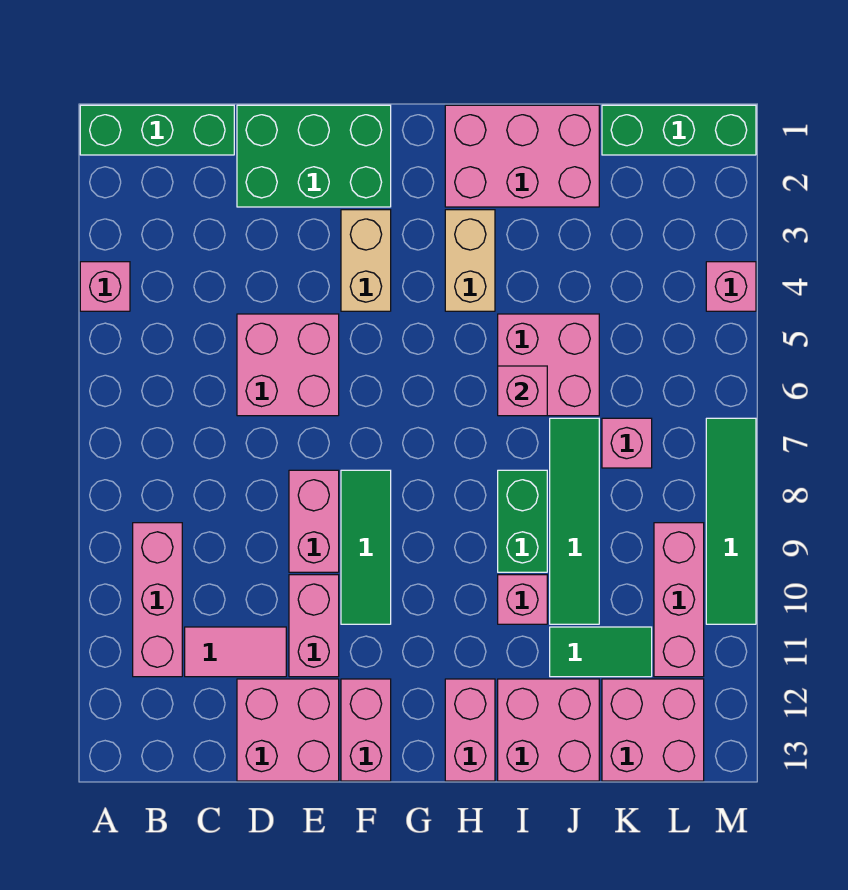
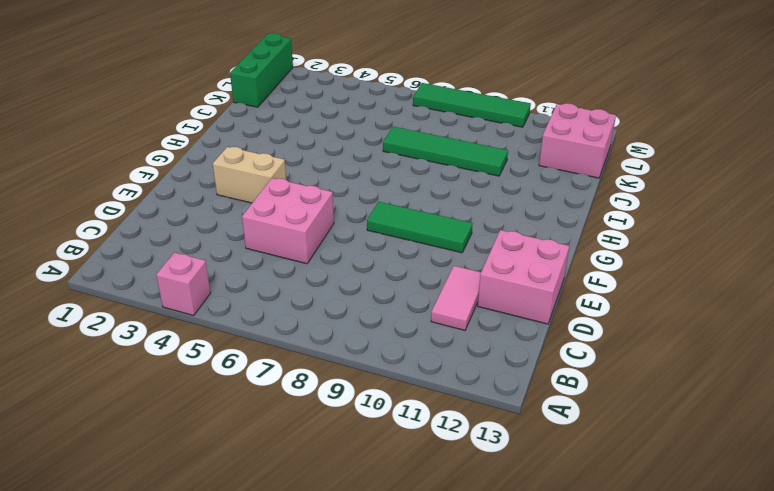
none -> green brick A1:C1 level 1
none -> pink brick B9:B11 level 1
none -> green brick D1:F2 level 1

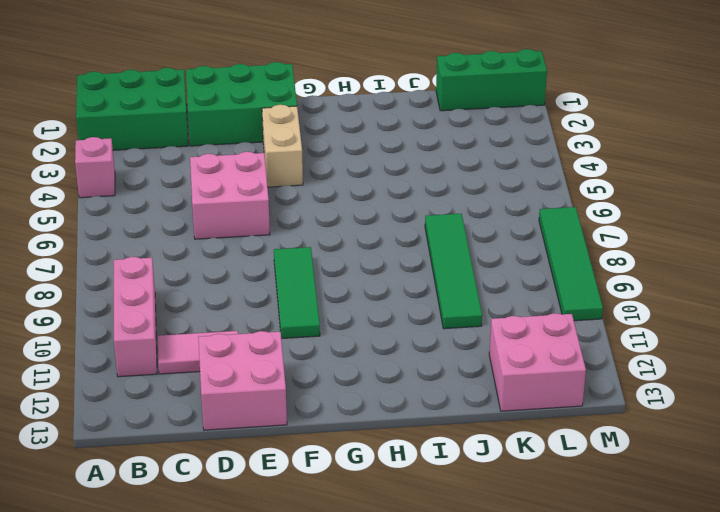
green brick A1:C2 level 1 -> green brick A1:C1 level 1
none -> pink brick E8:E9 level 1
none -> pink brick E10:E11 level 1
none -> pink brick F12:F13 level 1

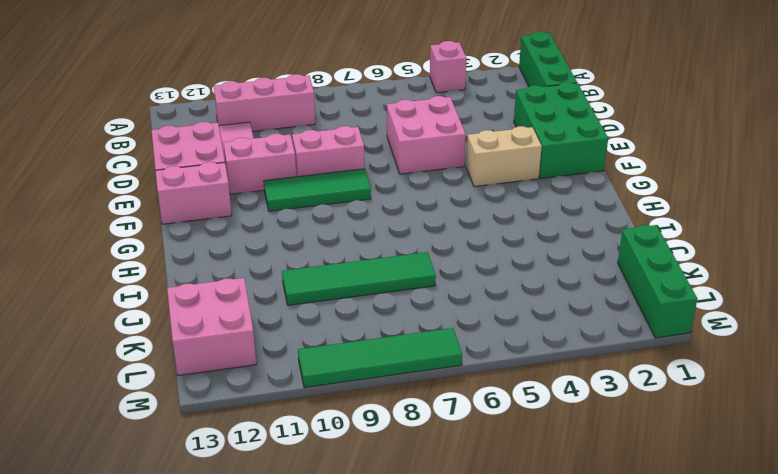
none -> pink brick H1:J2 level 1
none -> tan brick H3:H4 level 1
none -> pink brick H12:H13 level 1

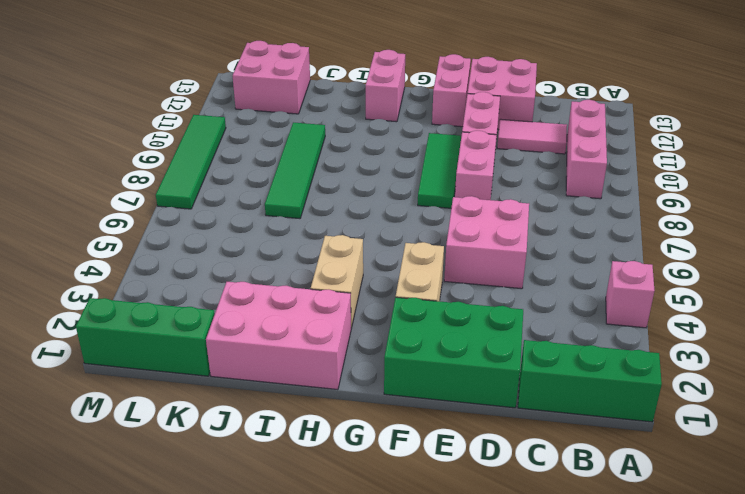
none -> pink brick I5:J6 level 1
none -> green brick I8:I9 level 1
none -> pink brick I10 level 1

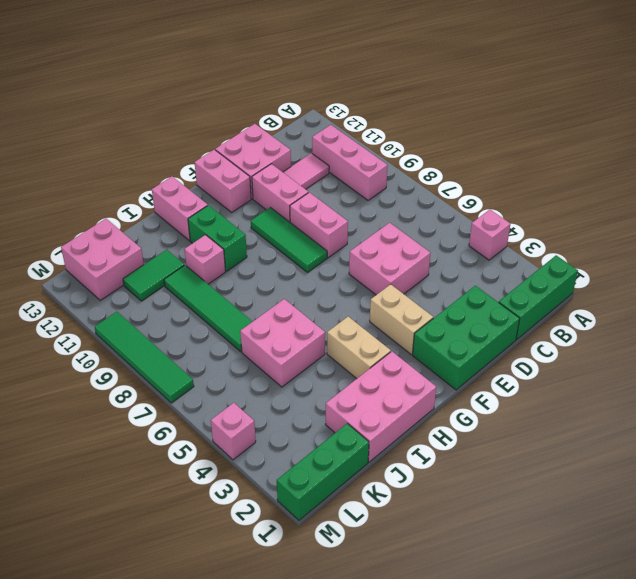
green brick H10:H11 level 1 -> green brick I8:I9 level 1
none -> pink brick I12:J13 level 1
none -> pink brick K7 level 1
none -> pink brick L9:L11 level 1

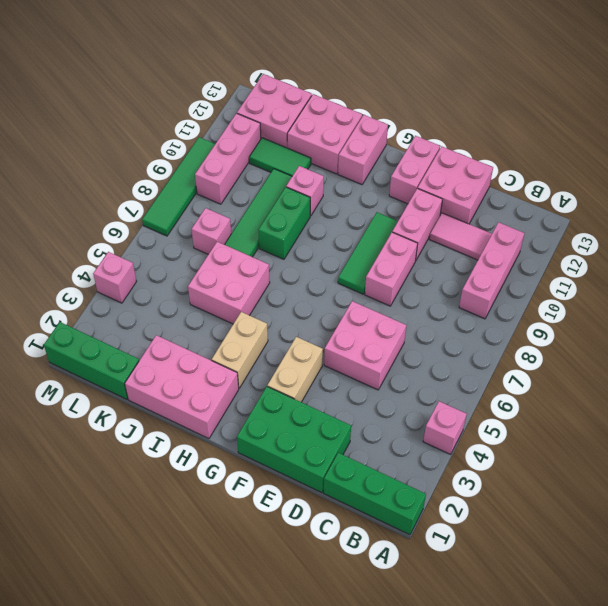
none -> pink brick I6 level 2

